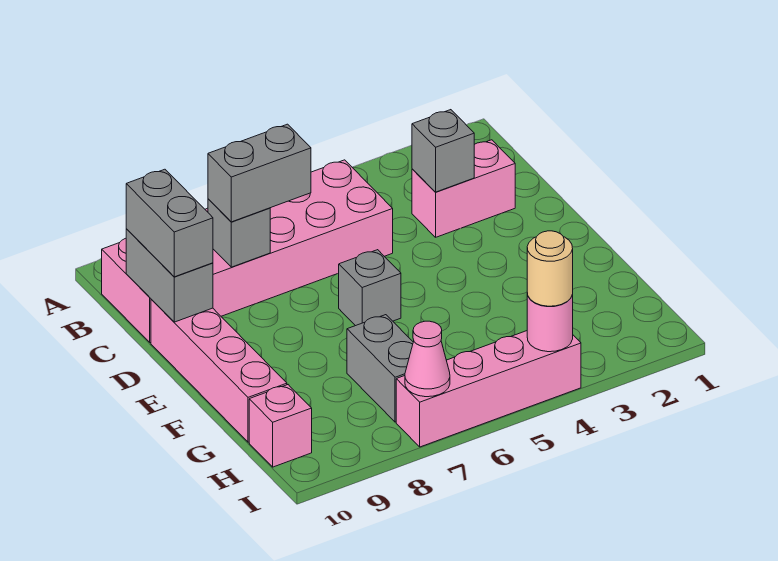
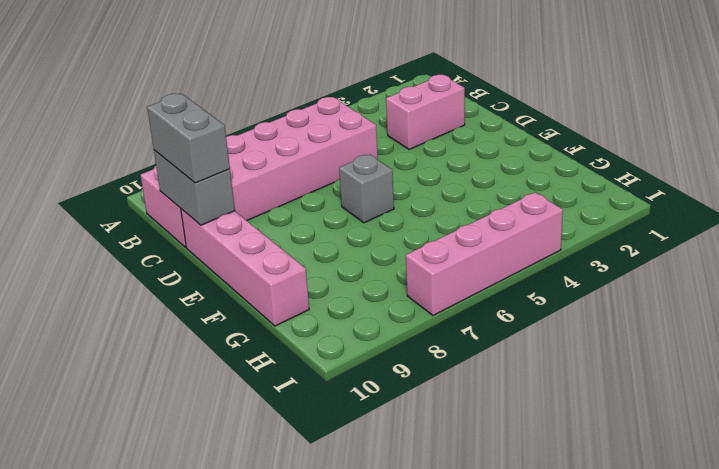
none -> grey brick G7:H7 level 1
none -> pink brick H10 level 1
none -> grey brick C3 level 2

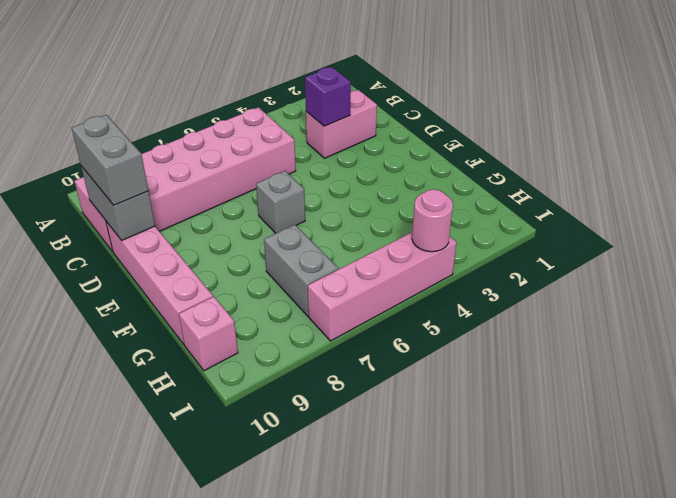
purple brick C3 level 2 -> grey brick C3 level 2
none -> grey brick C8 level 2
none -> pink cone I7 level 2
none -> grey brick C7:C8 level 3

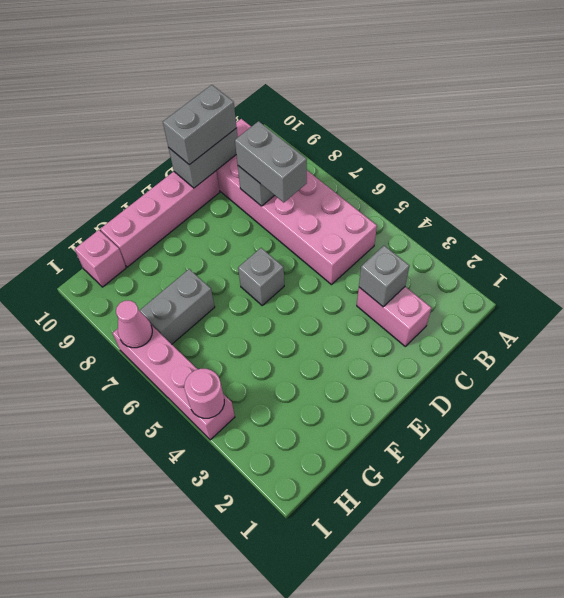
none -> tan round brick I4 level 3

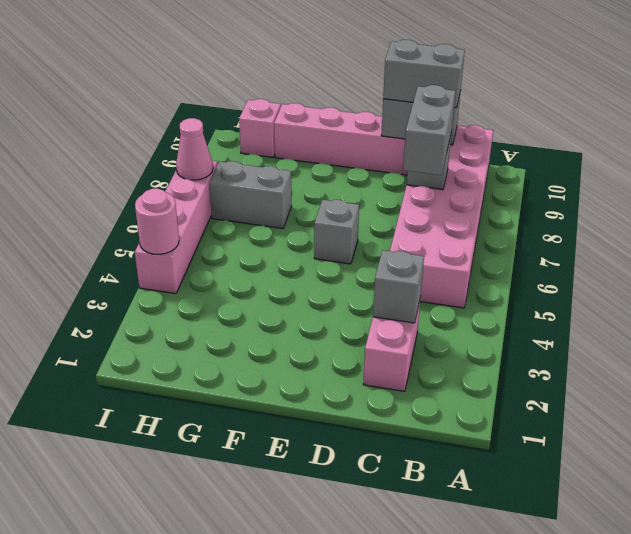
none -> tan round brick I4 level 3

